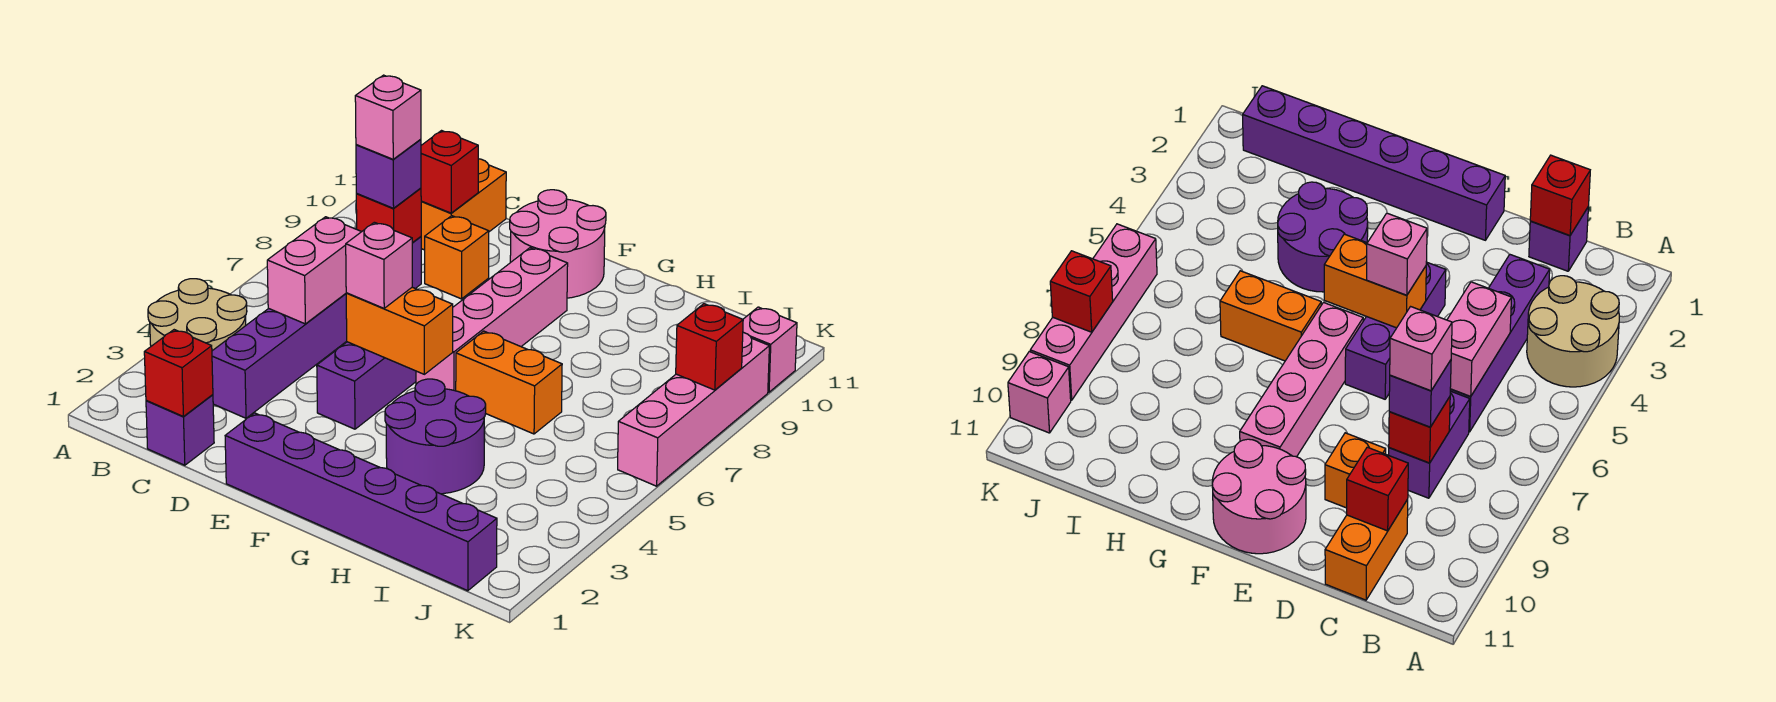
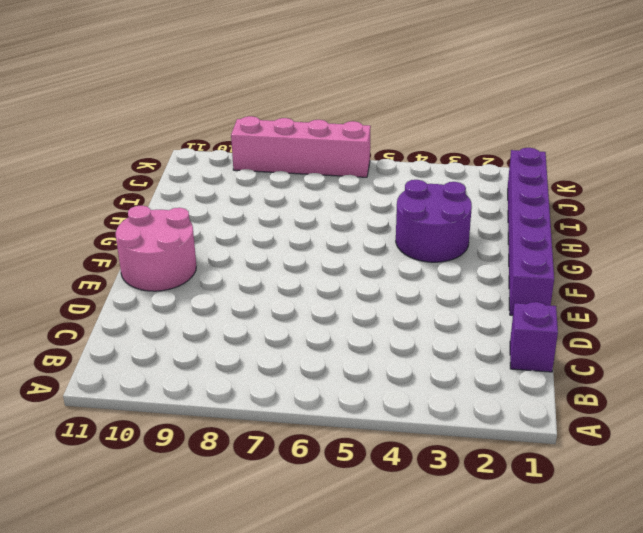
none -> tan round brick A3:B4 level 1
none -> purple brick C3:C6 level 1
none -> purple brick C7:C8 level 1

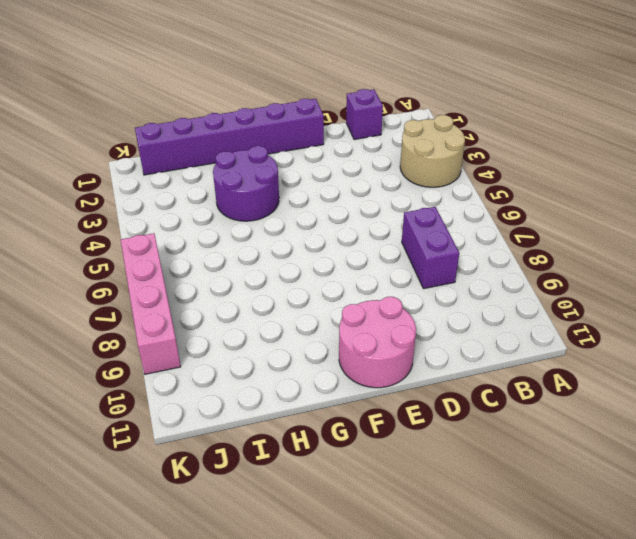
none -> purple brick C3:C6 level 1
none -> orange brick C10:C11 level 1
none -> orange brick D9 level 1

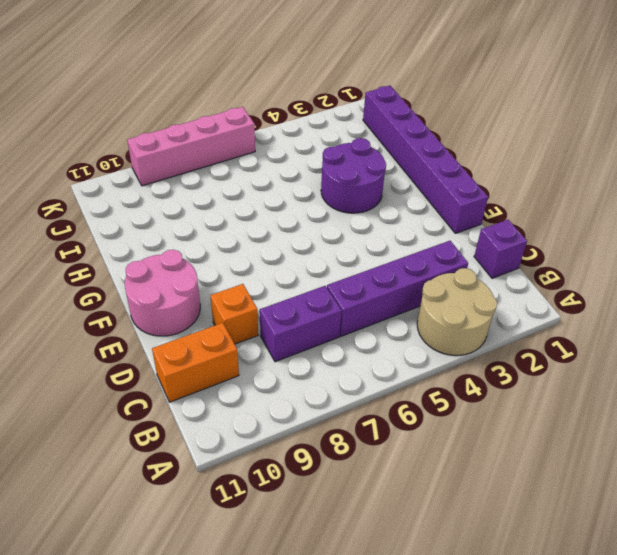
none -> purple brick E4:E6 level 1
none -> pink brick F6:F9 level 1
none -> orange brick G6:H6 level 1

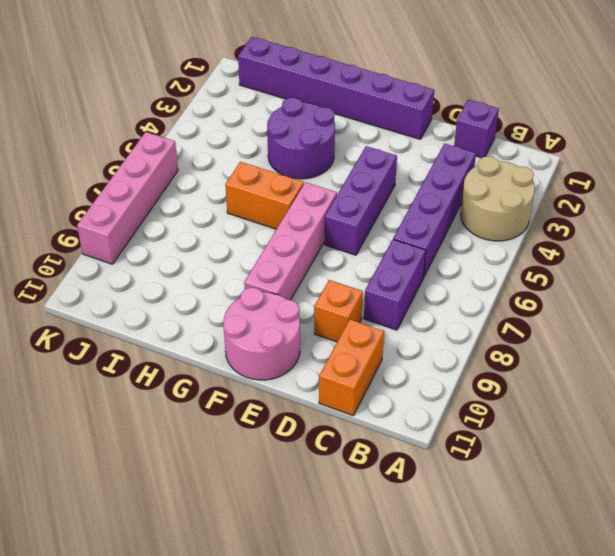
none -> pink brick K10 level 1
none -> red brick C1 level 2
none -> pink brick C5:C6 level 2

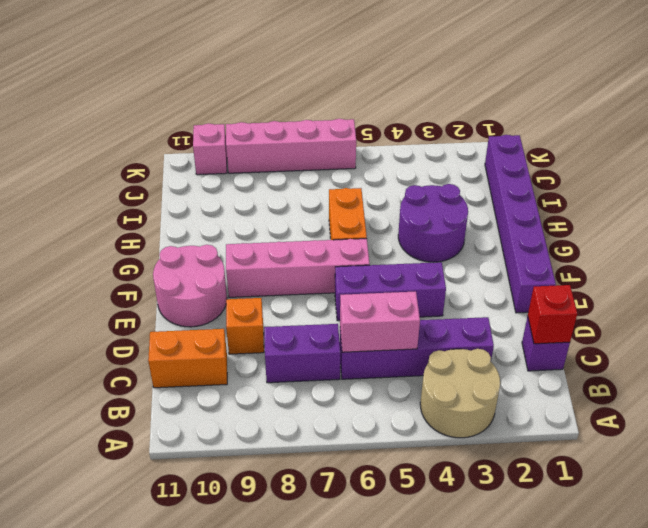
none -> red brick C8 level 2
none -> red brick C10 level 2
none -> orange brick E5:F5 level 2

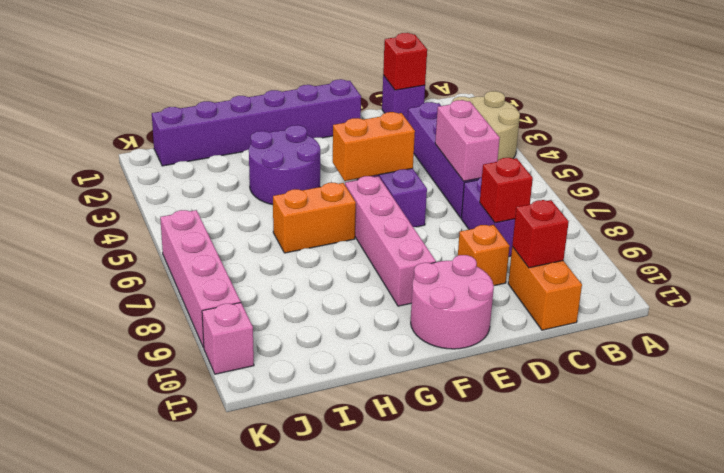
none -> red brick K8 level 2
none -> purple brick C8 level 3
none -> pink brick E5 level 3

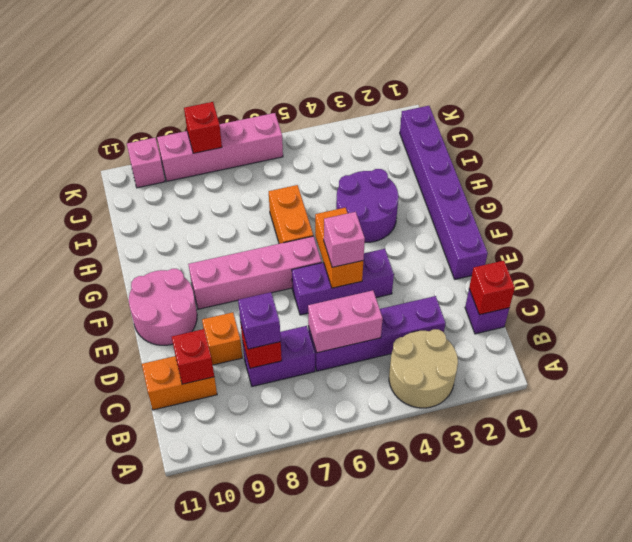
none -> pink brick C8 level 4

